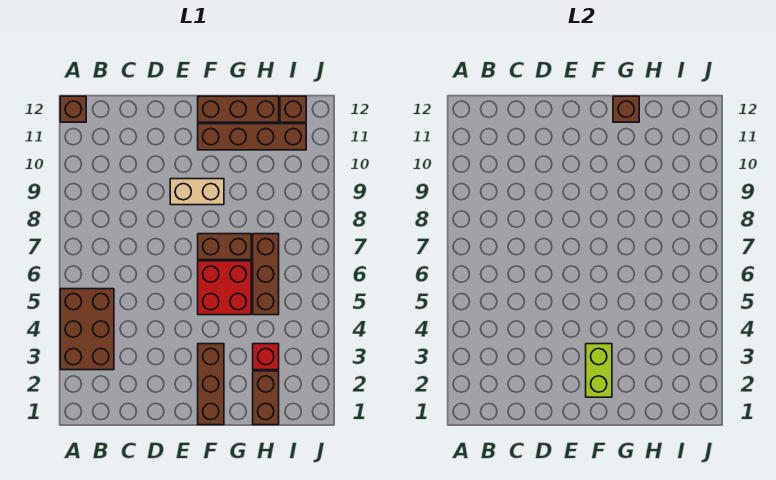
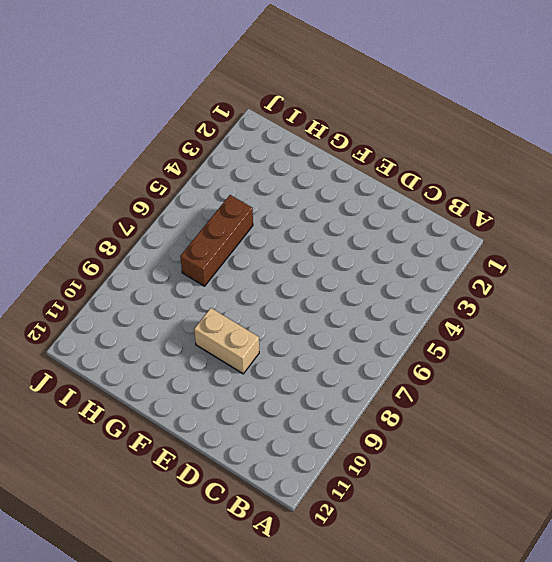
none -> brown brick A3:B5 level 1
none -> brown brick A12 level 1
none -> brown brick F1:F3 level 1

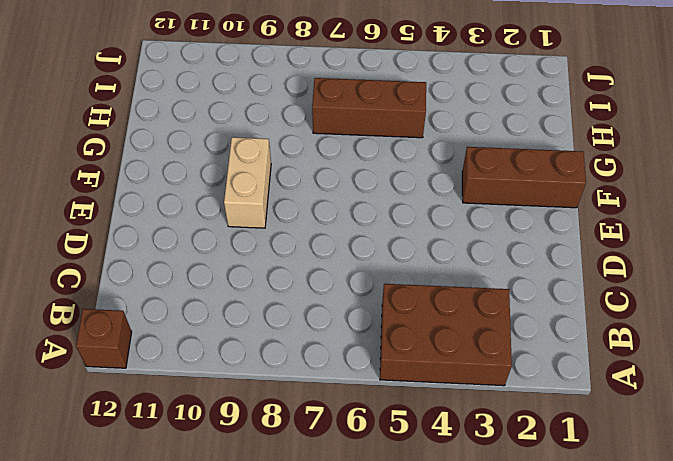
none -> red brick F5:G6 level 1
none -> brown brick F7:G7 level 1
none -> brown brick F11:I11 level 1

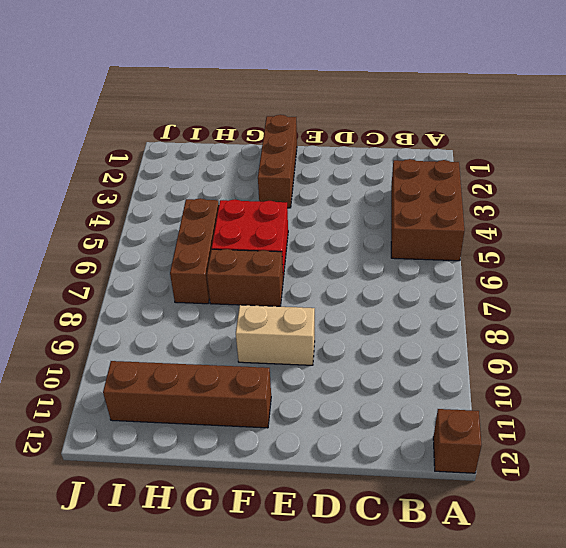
none -> brown brick F12:H12 level 1
none -> brown brick H1:H2 level 1
none -> red brick H3 level 1

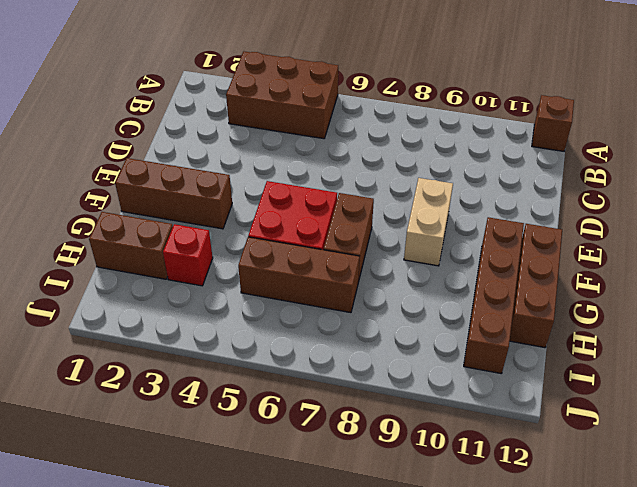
none -> brown brick I12 level 1
none -> lime brick F2:F3 level 2
none -> brown brick G12 level 2

